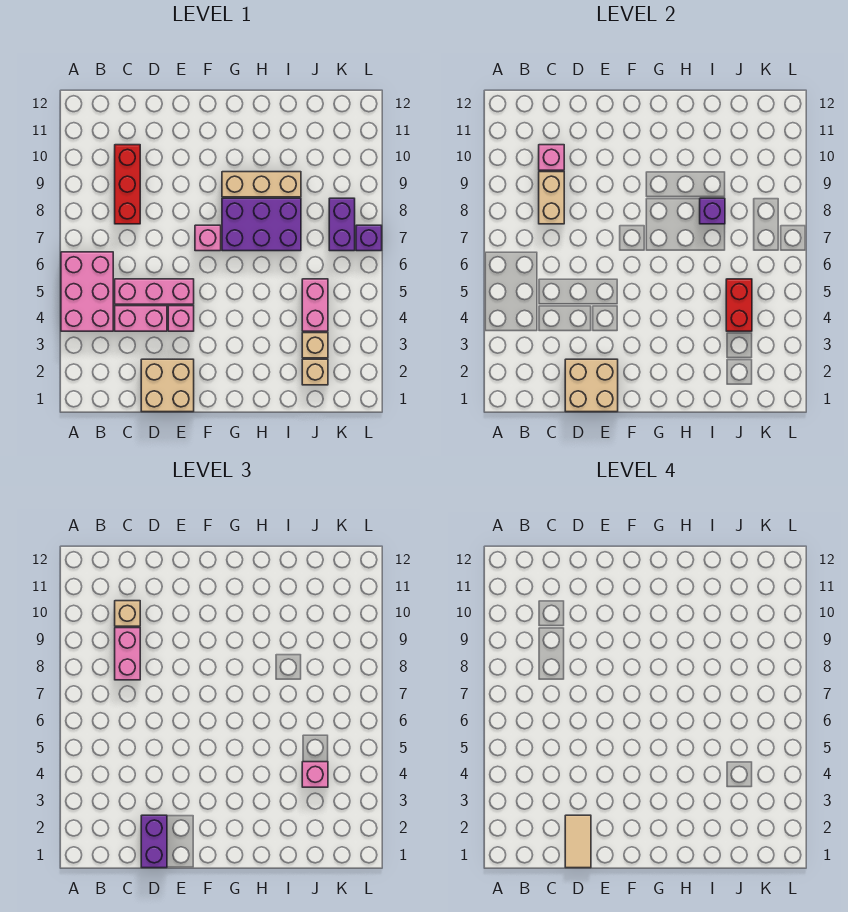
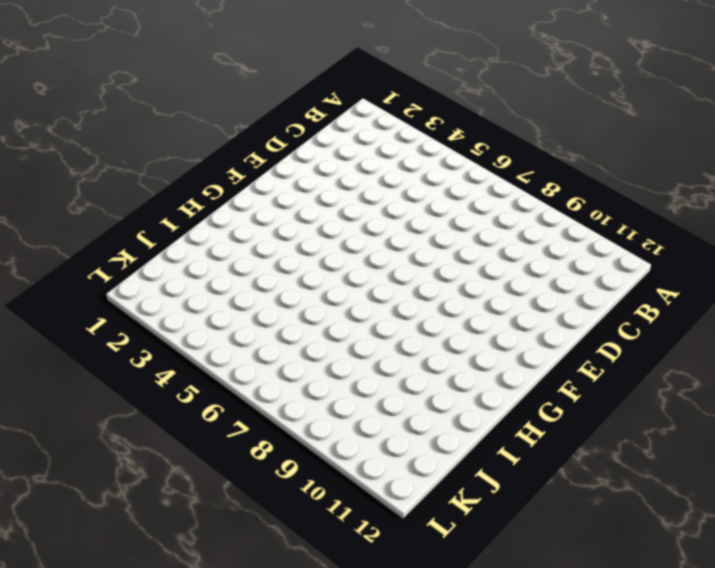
none -> pink brick A4:B6 level 1
none -> pink brick C4:D4 level 1
none -> pink brick C5:E5 level 1

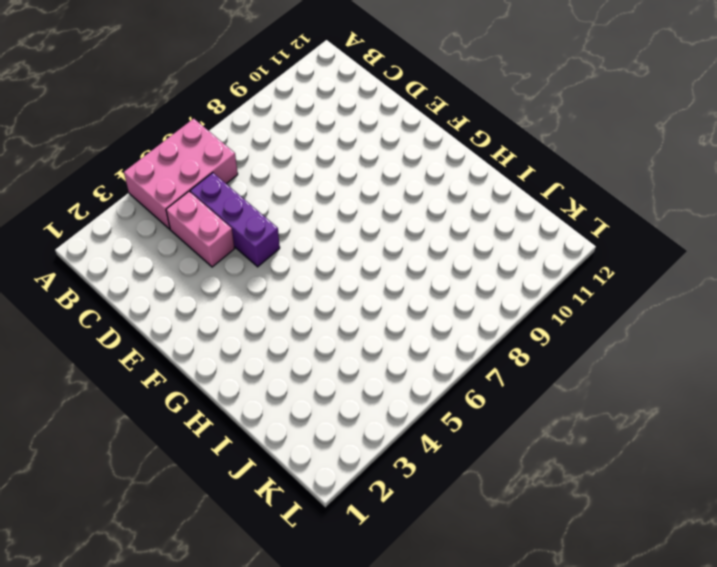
purple brick C5:E5 level 1 -> pink brick C5:E5 level 1
none -> red brick C8:C10 level 1
none -> tan brick D1:E2 level 1
none -> pink brick E4 level 1

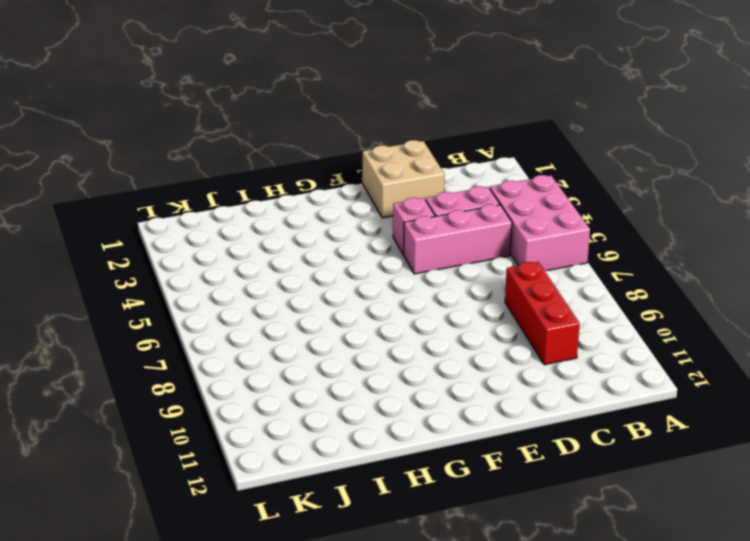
none -> pink brick F7 level 1
none -> purple brick G7:I8 level 1
none -> tan brick G9:I9 level 1

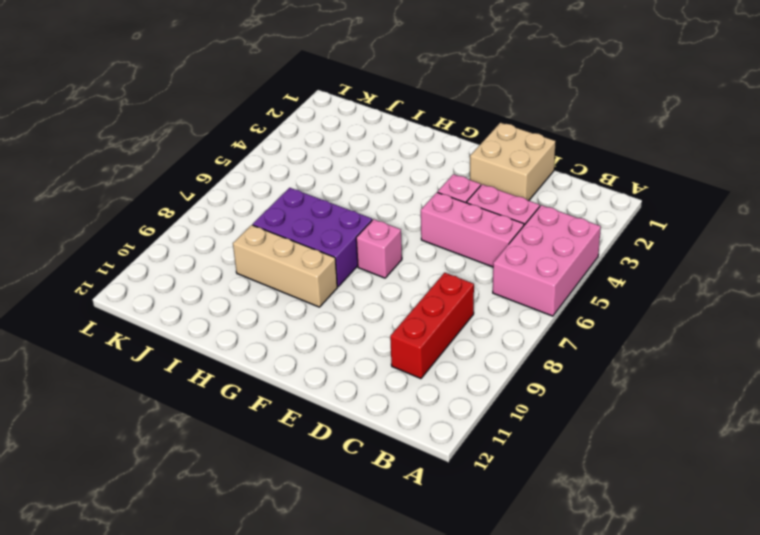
none -> tan brick J2 level 1
none -> tan brick J3 level 1
none -> pink brick J4:J5 level 1

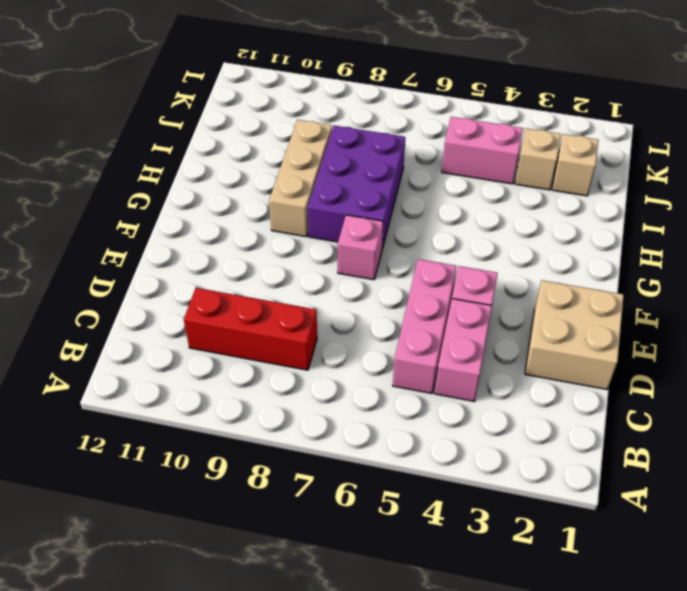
none -> pink brick A4:B6 level 1
none -> purple brick K7:K8 level 1
none -> purple brick L7 level 1

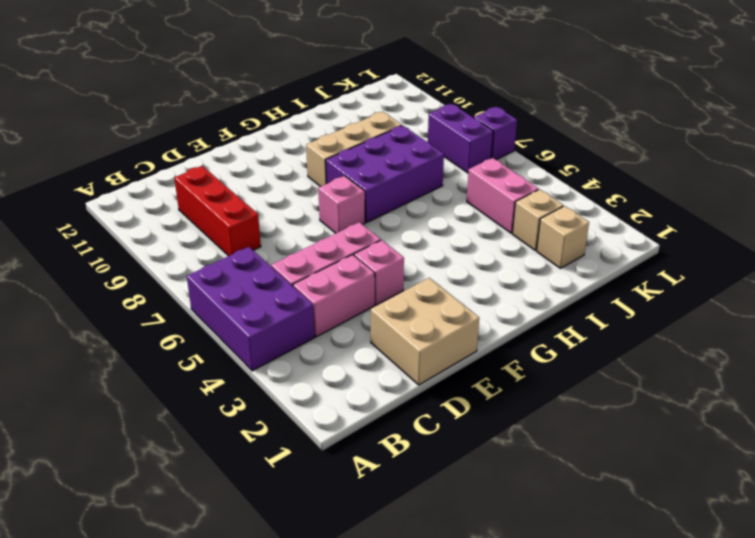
purple brick A4:B6 level 1 -> pink brick A4:B6 level 1
none -> tan brick C8:C9 level 2
none -> pink brick C10 level 2
none -> tan brick D1:E2 level 2

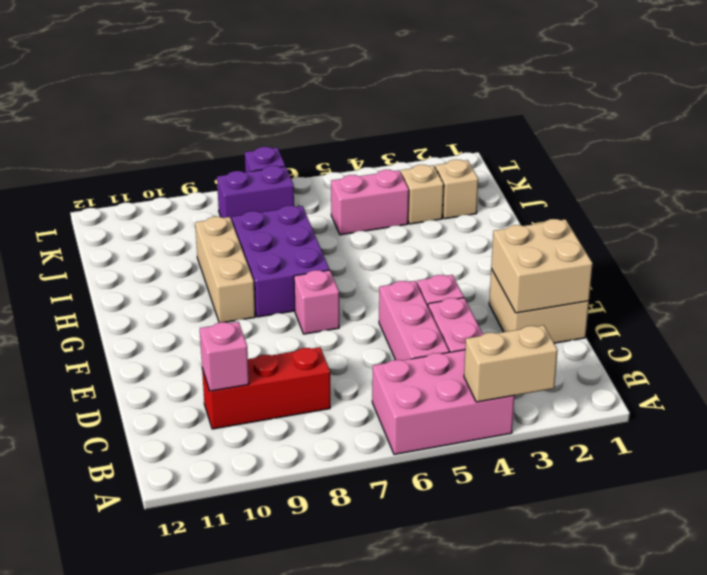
tan brick A3:A4 level 2 -> tan brick C8:C9 level 2
none -> purple brick I8 level 2
none -> red brick J4:J5 level 2
none -> pink brick C8:C9 level 3

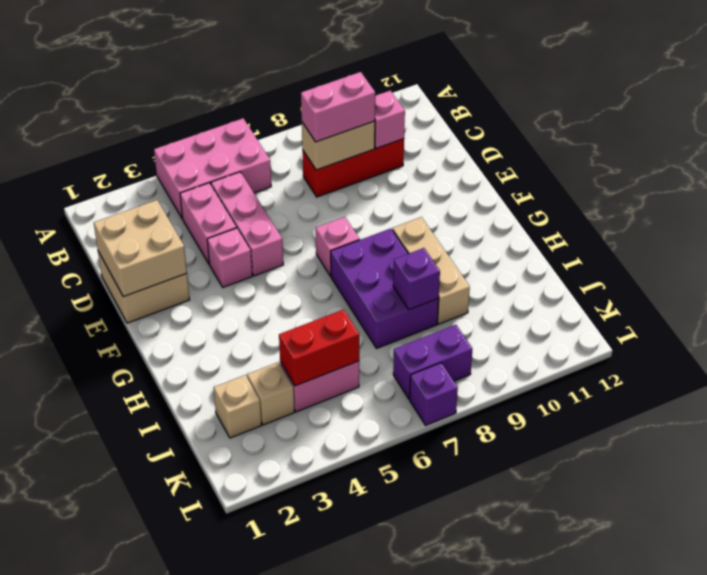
none -> tan brick C10 level 3
none -> purple brick D1:D2 level 3
none -> pink brick J4 level 3

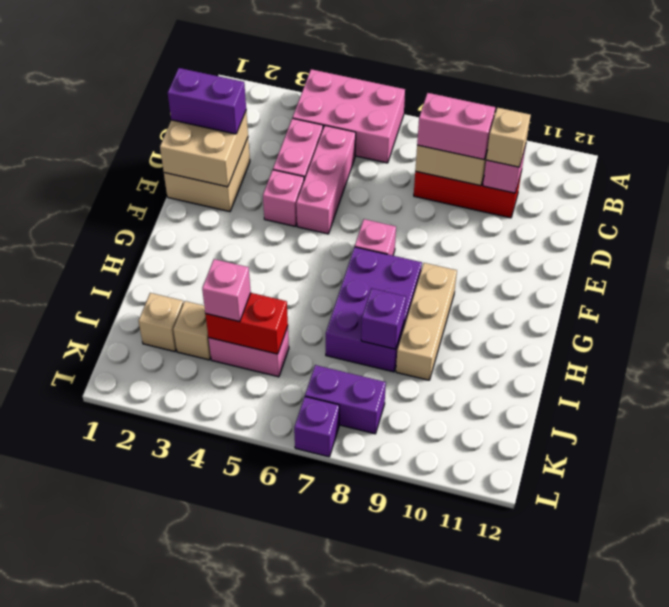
none -> tan tile D1:D2 level 4

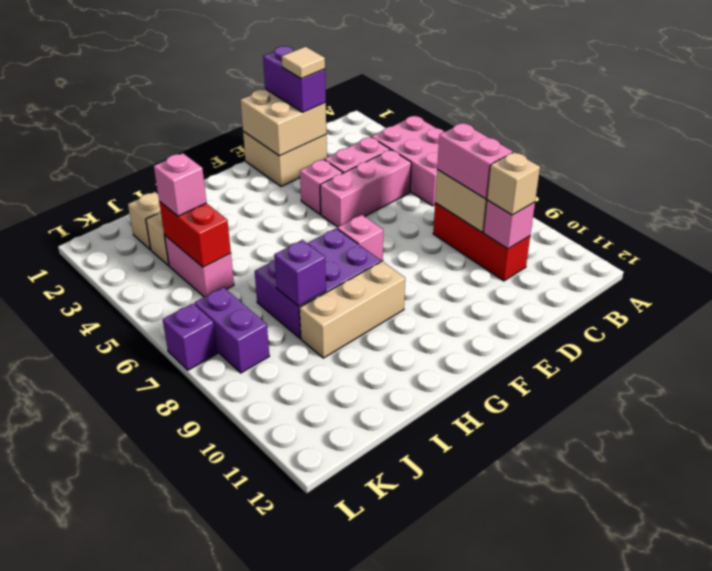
tan tile D2 level 4 -> tan tile D1:D2 level 4

